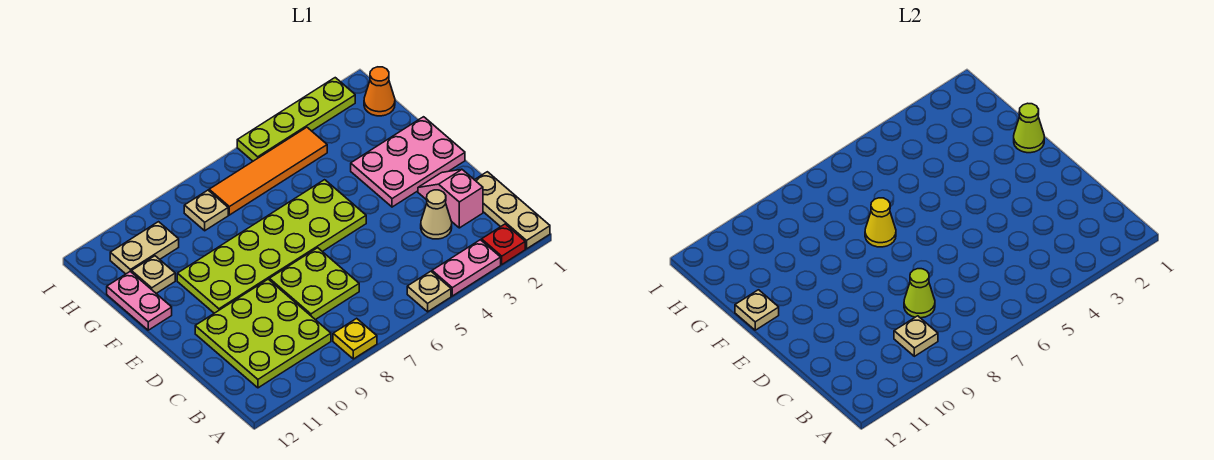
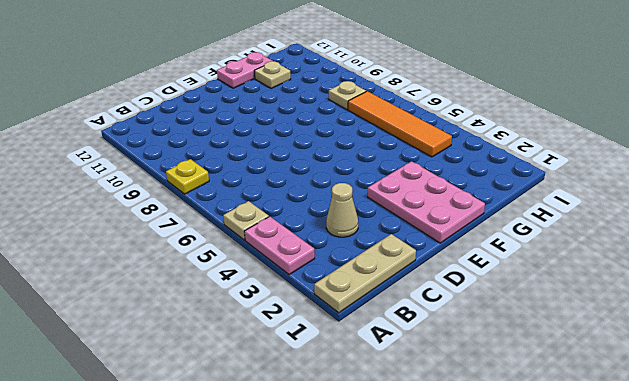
none -> red plate A2 level 1
none -> lime plate B9:D11 level 1
none -> pink slope C2:D2 level 1 top C

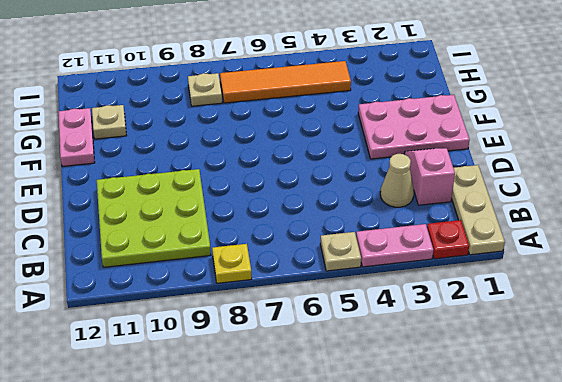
none -> lime plate C7:D8 level 1
none -> lime plate E5:F10 level 1
none -> orange cone H1 level 1

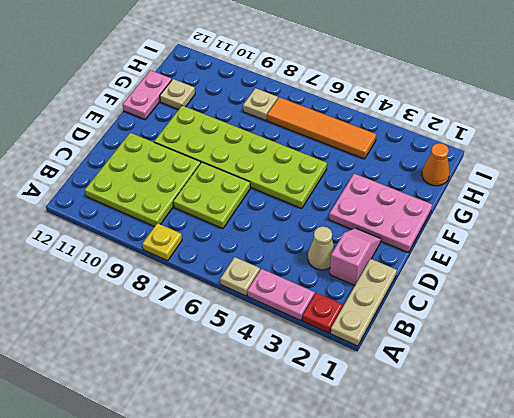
none -> tan plate H10:H11 level 1
none -> lime plate I2:I5 level 1
none -> tan plate B9 level 2

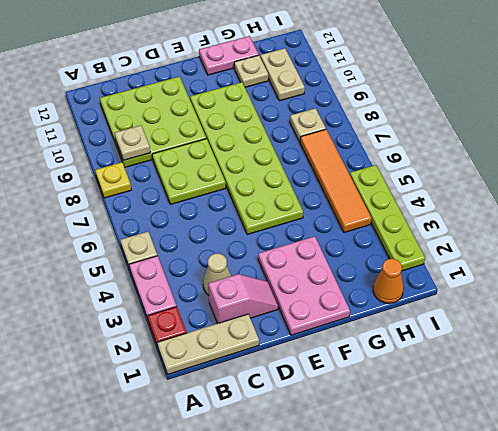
none -> lime cone C8 level 2
none -> lime cone F1 level 2
none -> yellow cone F7 level 2

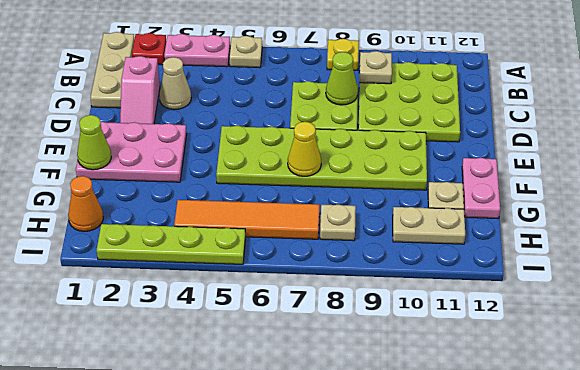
none -> tan plate F12 level 2

